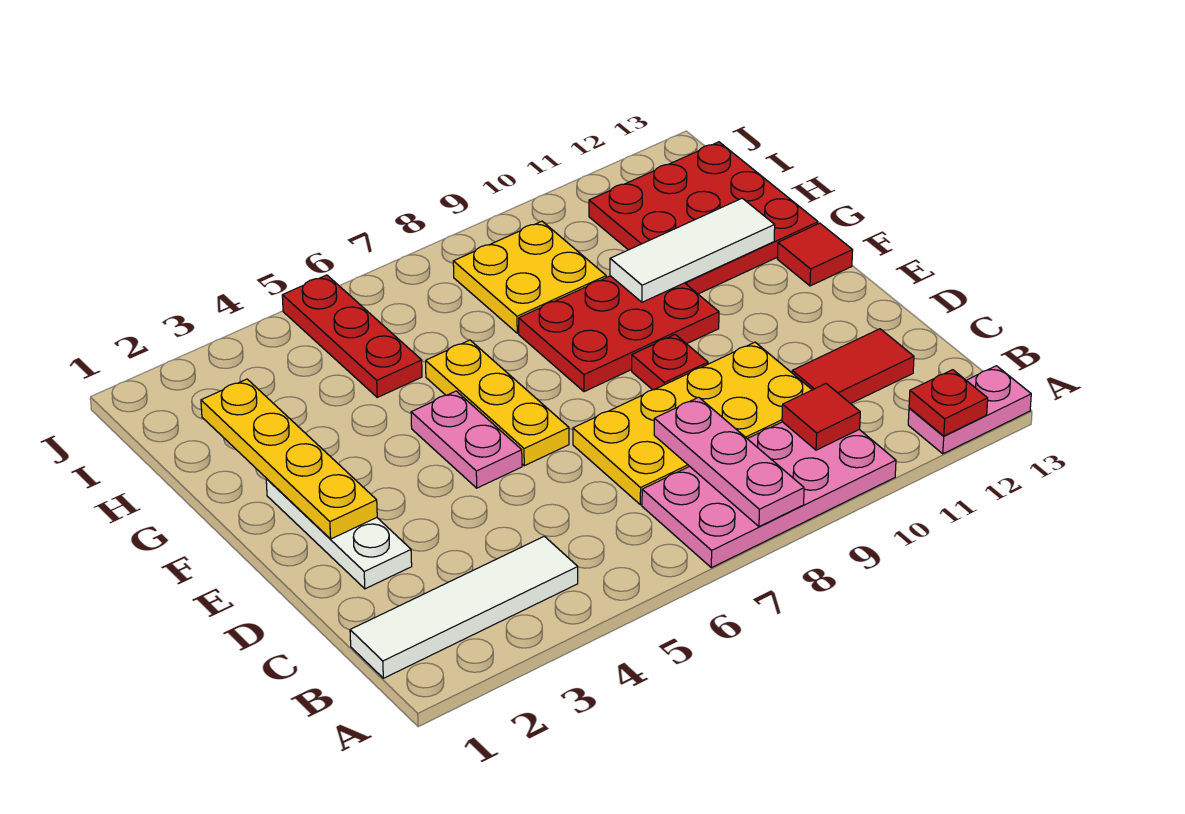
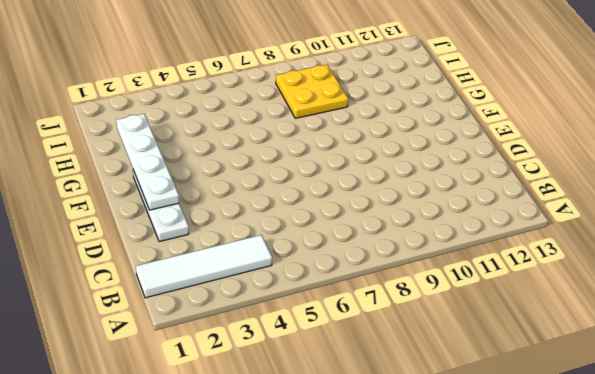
white plate E2:H2 level 2 -> yellow plate E2:H2 level 2
none -> pink plate A7:B10 level 1
none -> pink plate A12:A13 level 1
none -> yellow plate C7:D10 level 1

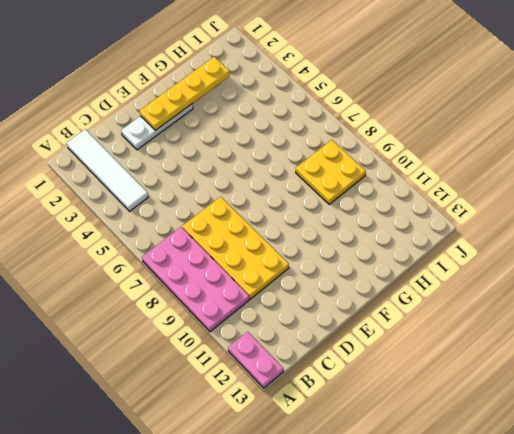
none -> red tile C11:C12 level 1
none -> pink plate E5:F5 level 1
none -> yellow plate E6:G6 level 1

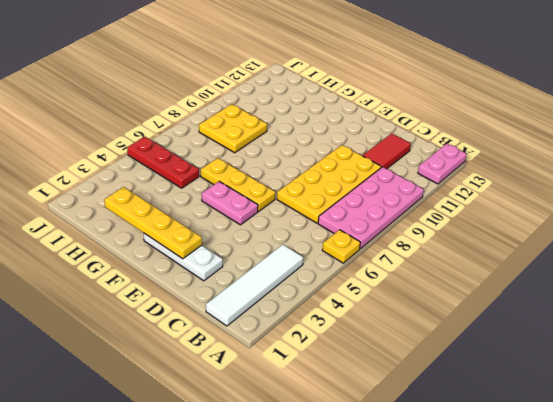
yellow plate A6 level 1 -> none
none -> red plate E9 level 1
none -> red plate F8:G10 level 1
none -> red tile F13 level 1

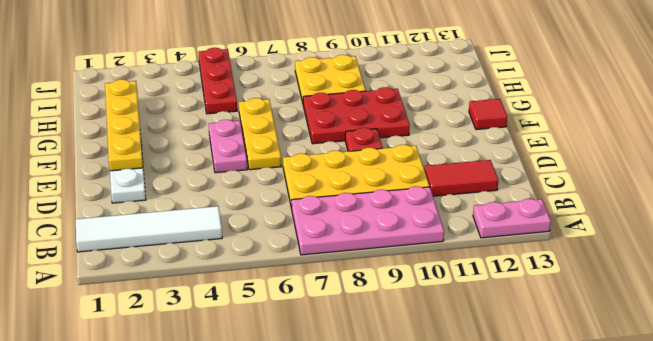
none -> red plate G11:I13 level 1
none -> pink plate A8:C8 level 2
none -> red plate A12 level 2

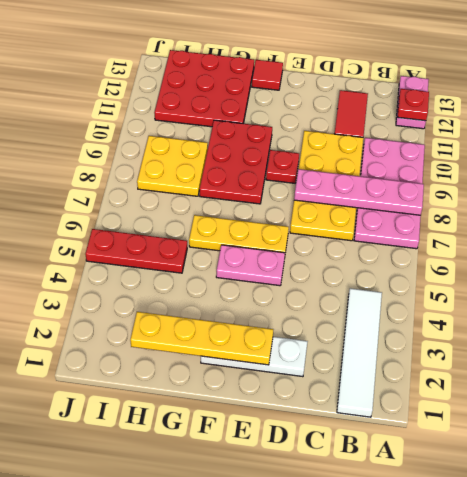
pink plate A8:D8 level 2 -> pink plate A8:C8 level 2
none -> red tile B10 level 2
none -> white tile G10:G12 level 2

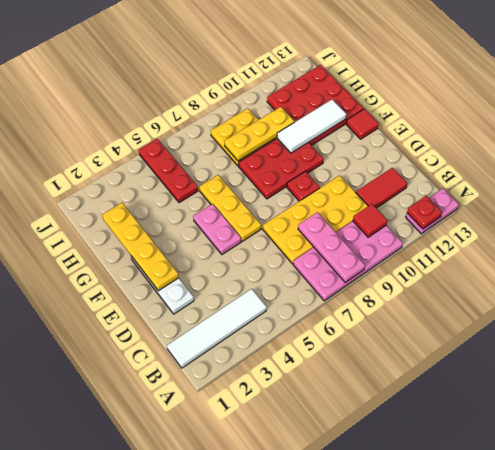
yellow plate H8:H10 level 2 -> none

